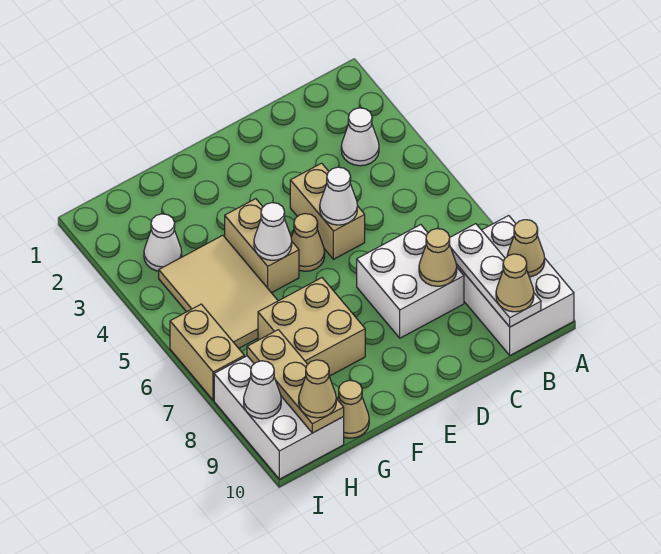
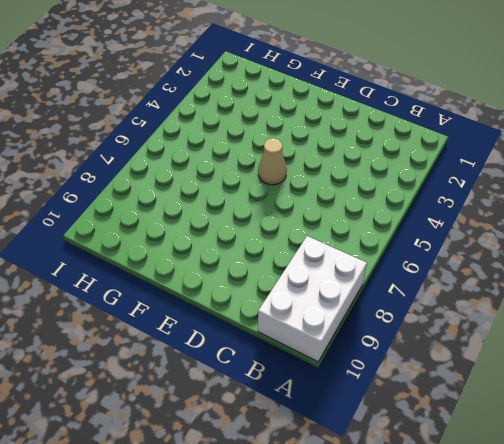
none -> white cone B3 level 1
none -> white brick C7:D8 level 1
none -> tan brick D4:D5 level 1

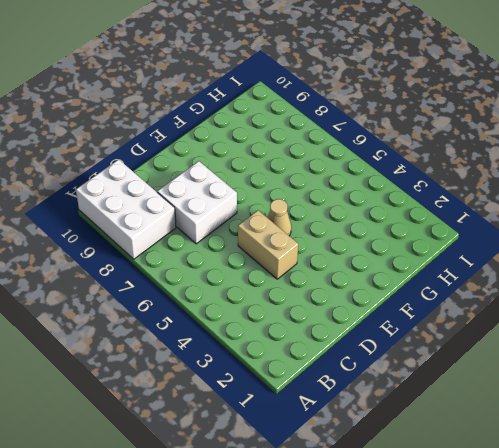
none -> white cone B3 level 1
none -> tan brick F4:F5 level 1
none -> tan brick F7:G8 level 1

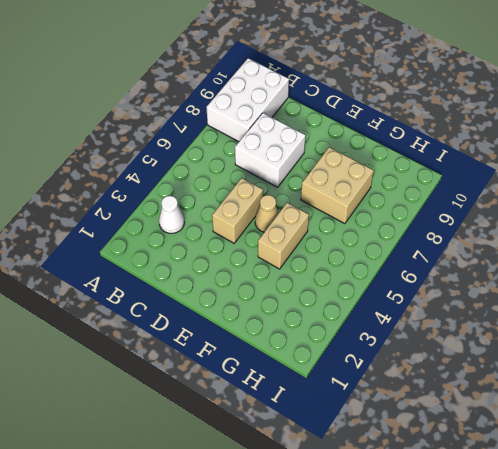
none -> tan tile G4:H6 level 1
none -> tan cone G10 level 1
none -> white cone H3 level 1

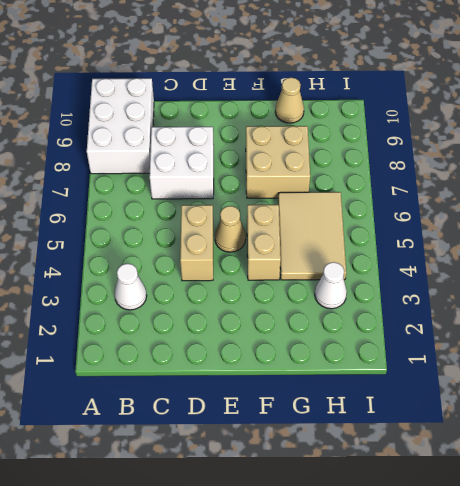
none -> white brick H8:I10 level 1
none -> tan brick I6:I7 level 1
none -> tan cone A9 level 2

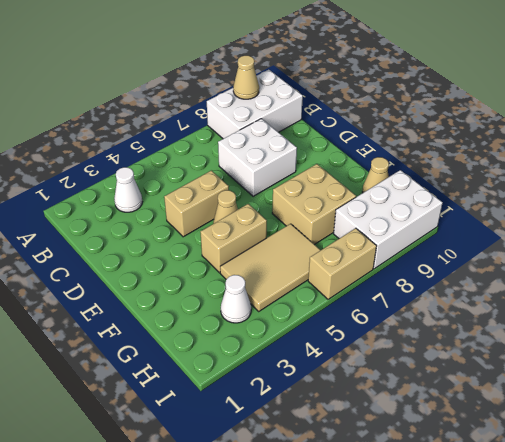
none -> white plate B8:B10 level 2
none -> tan cone C8 level 2
none -> white cone D5 level 2

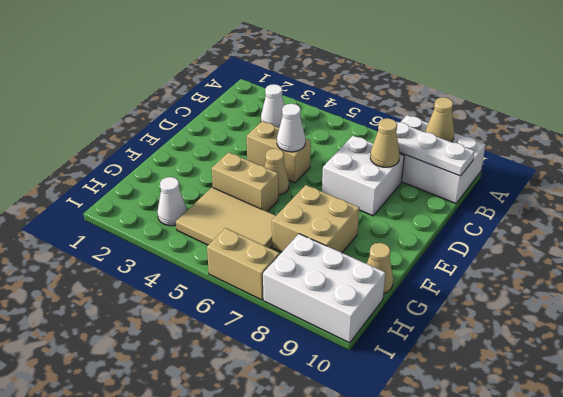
none -> white cone F5 level 2
none -> tan plate H8:H10 level 2
none -> white cone I9 level 2

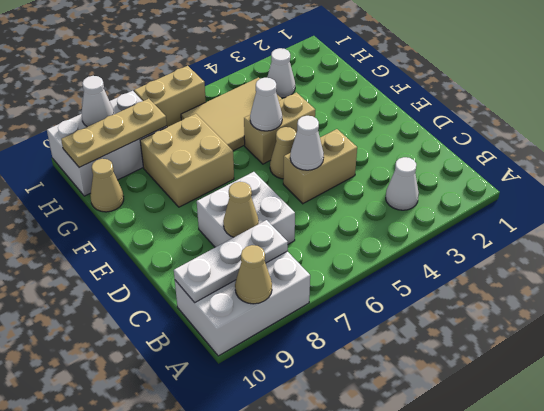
none -> tan cone B10 level 3
none -> tan cone H10 level 3

